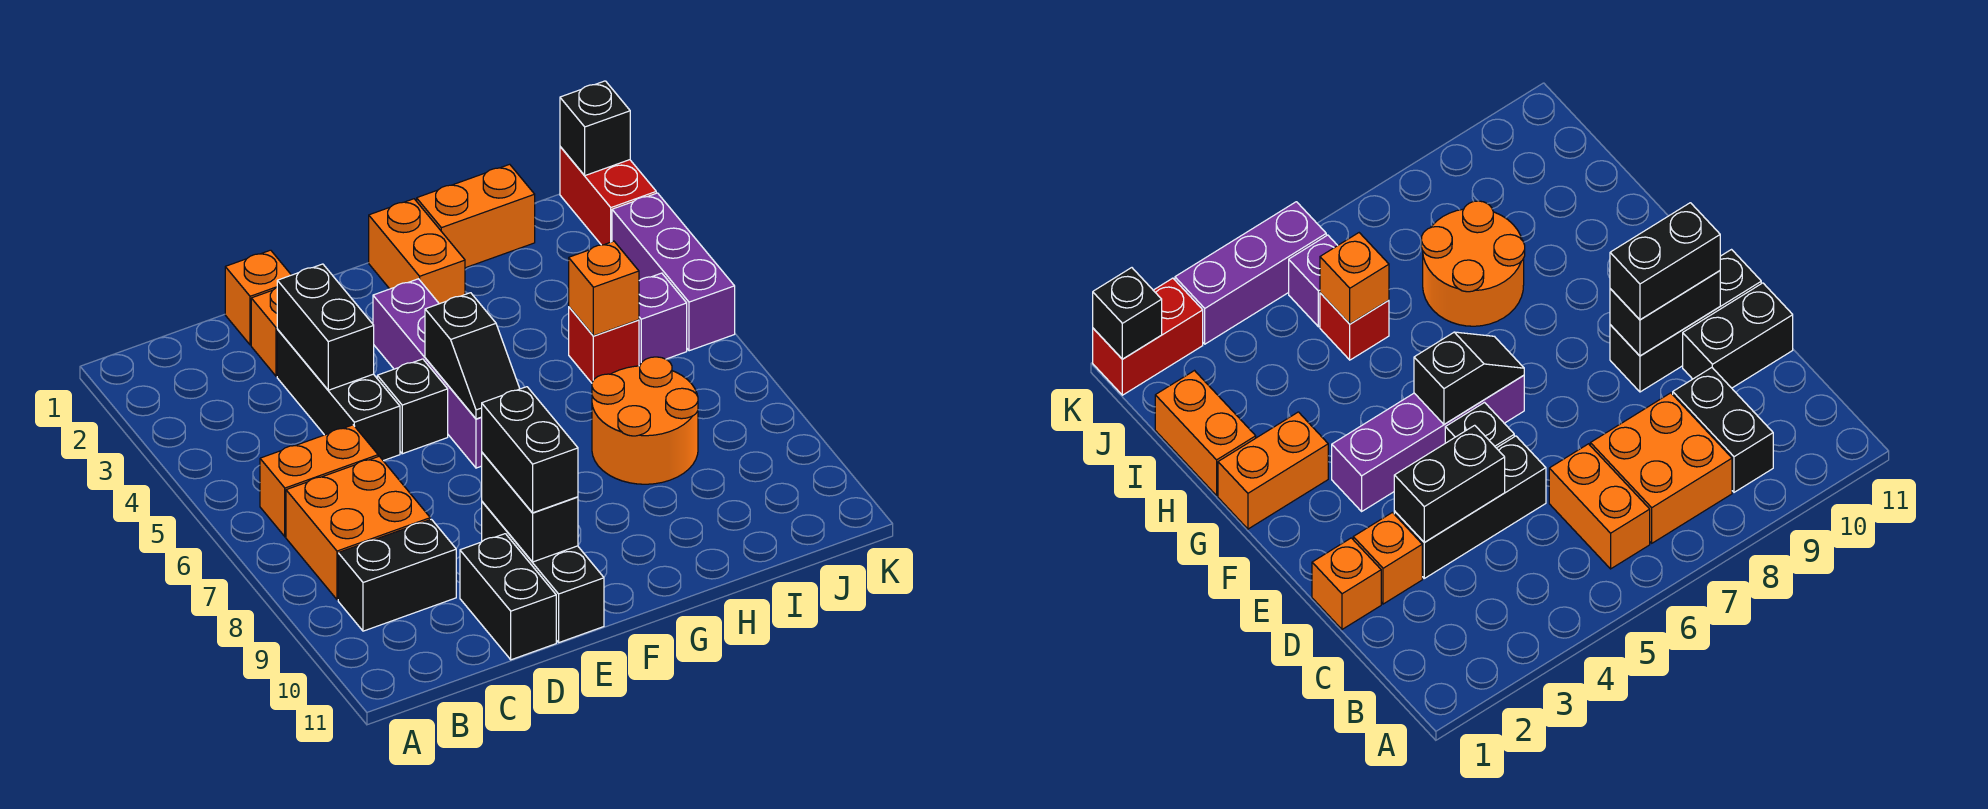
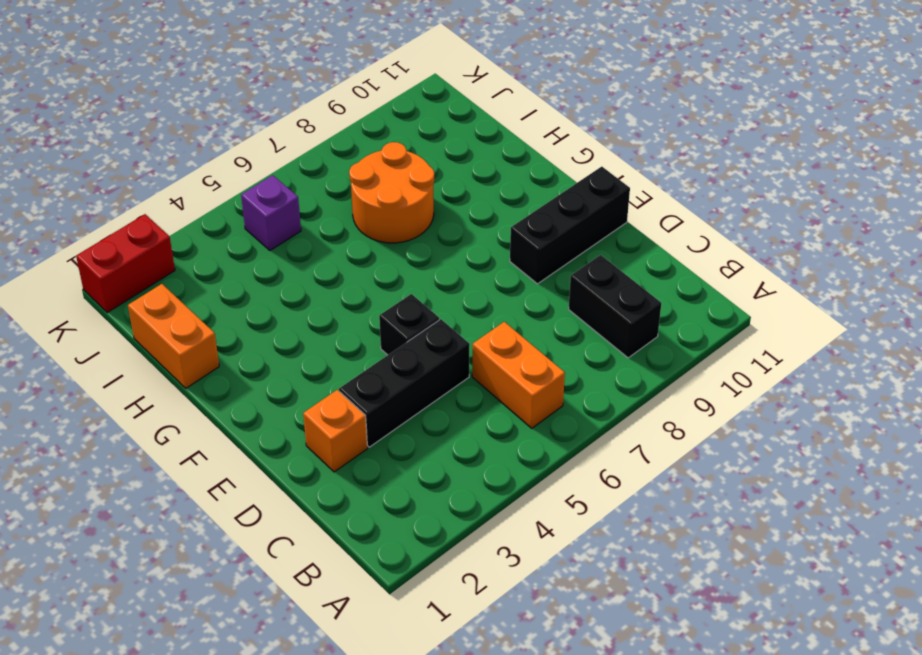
none -> orange brick B7:C8 level 1
none -> orange brick D1 level 1
none -> black brick D10:D11 level 1

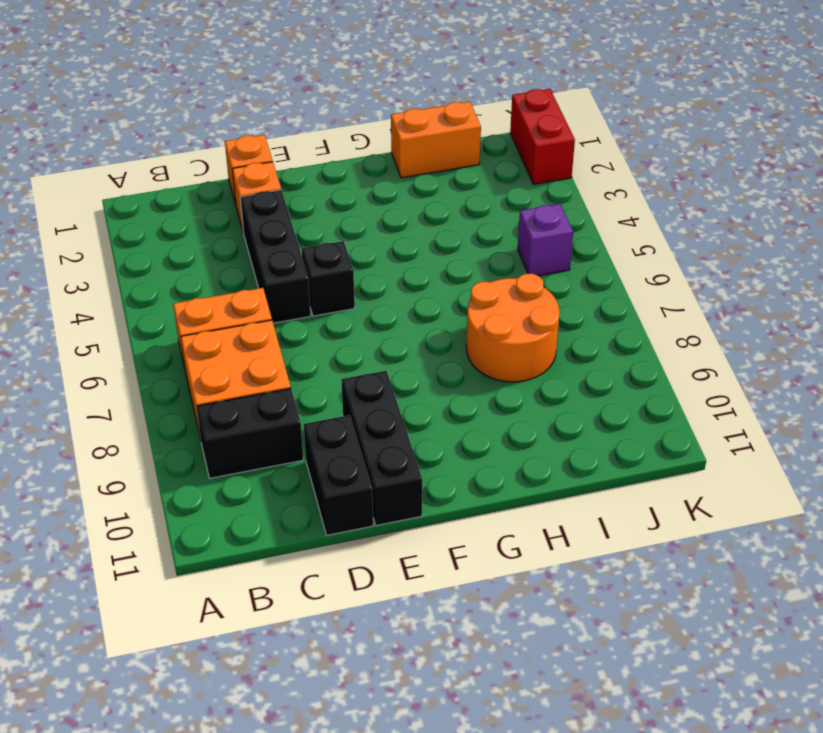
none -> purple brick F3:F6 level 1
none -> orange brick G1:G2 level 1
none -> red brick I5 level 1

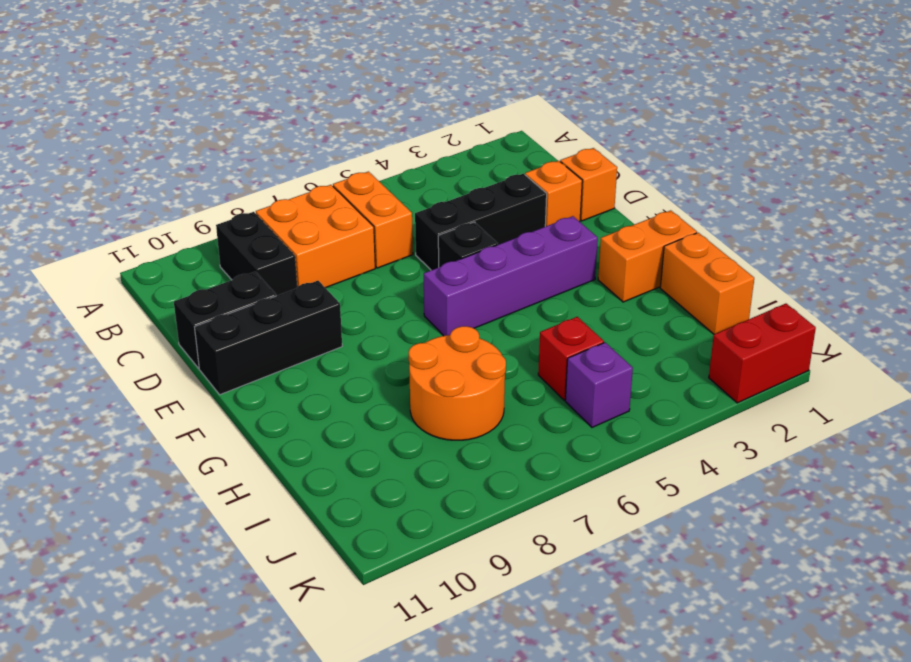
none -> purple brick K3:K5 level 1
none -> black brick D3:D4 level 2
none -> black brick E9:E10 level 2

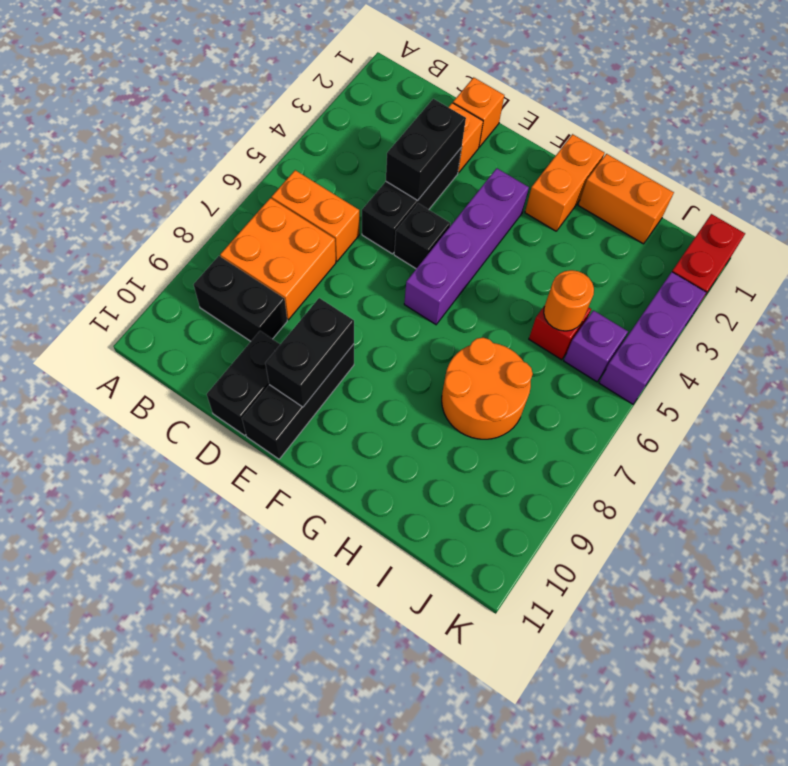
orange round brick I5 level 2 -> orange brick I5 level 2
none -> black slope F5:F6 level 2 top 5
none -> black brick K1 level 2
none -> black brick E9:E10 level 3

